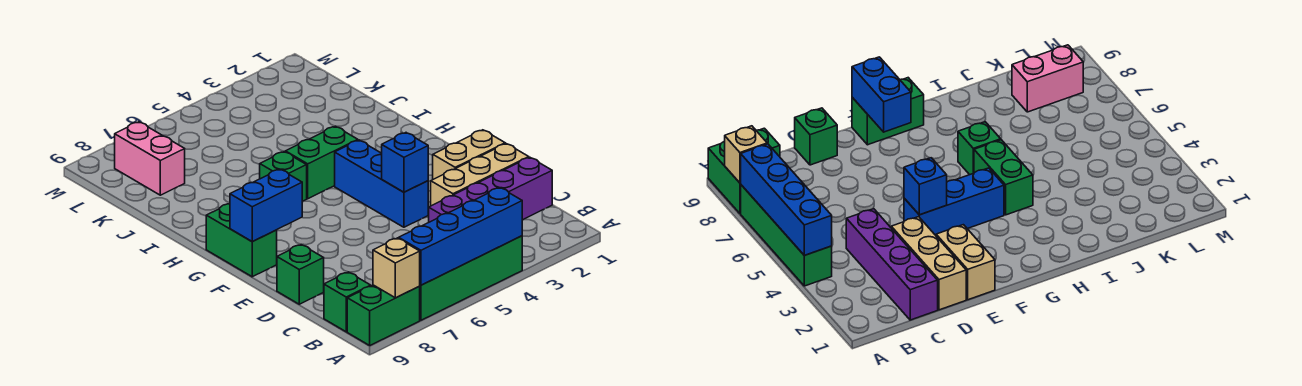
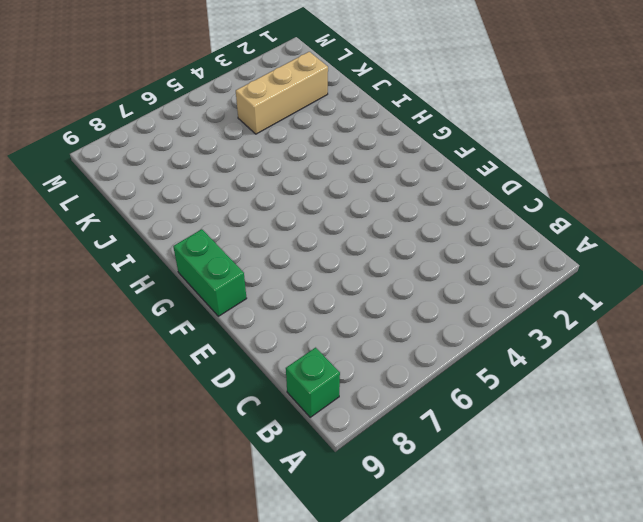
tan brick K2:K4 level 1 -> tan brick D1:D3 level 1
none -> green brick A4:A7 level 1
none -> green brick A8:A9 level 1
none -> purple brick C1:C4 level 1

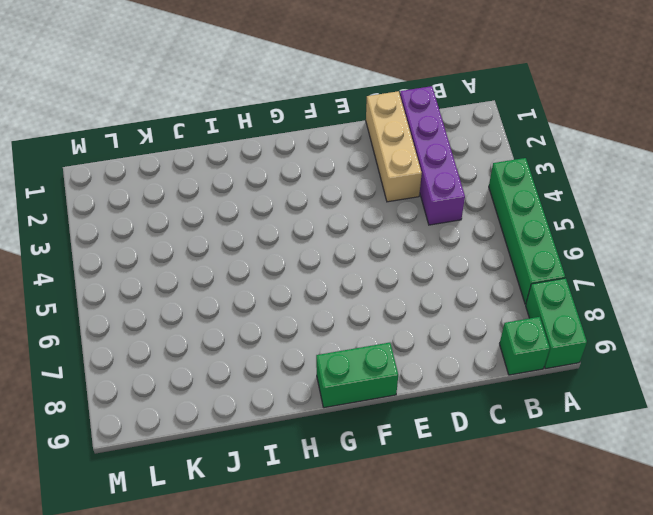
none -> green brick D9 level 1
none -> tan brick E1:E2 level 1
none -> blue brick E4:G4 level 1

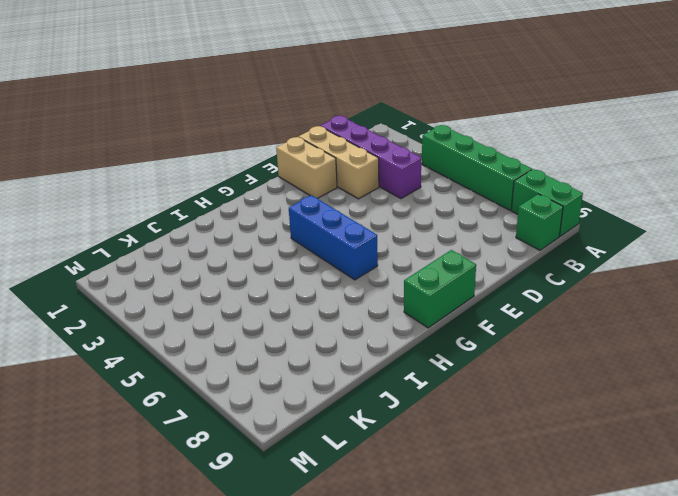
blue brick G4:G6 level 1 -> blue brick E4:G4 level 1
none -> green brick D9 level 1
none -> green brick H4:H5 level 1
none -> green brick H6 level 1

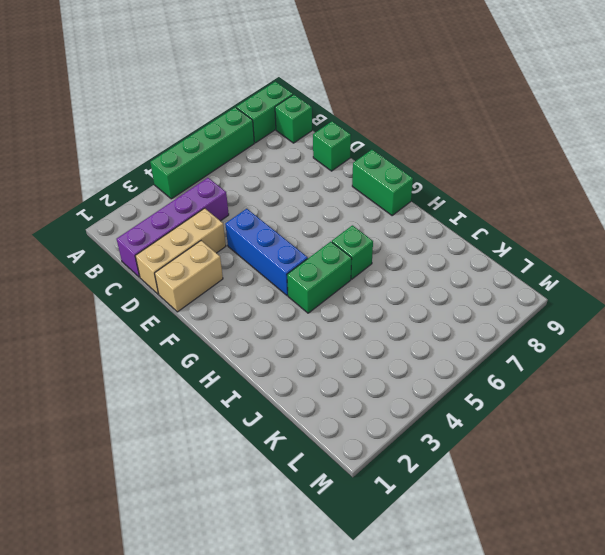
none -> pink brick K8:L8 level 1
none -> blue brick A4:A7 level 2
none -> tan brick A8 level 2

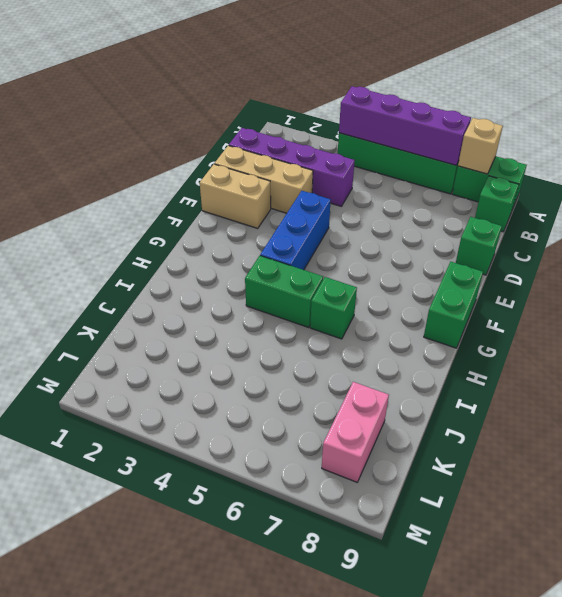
purple brick A4:A7 level 2 -> blue brick A4:A7 level 2
none -> blue brick E4 level 2
none -> blue brick F8:F9 level 2

